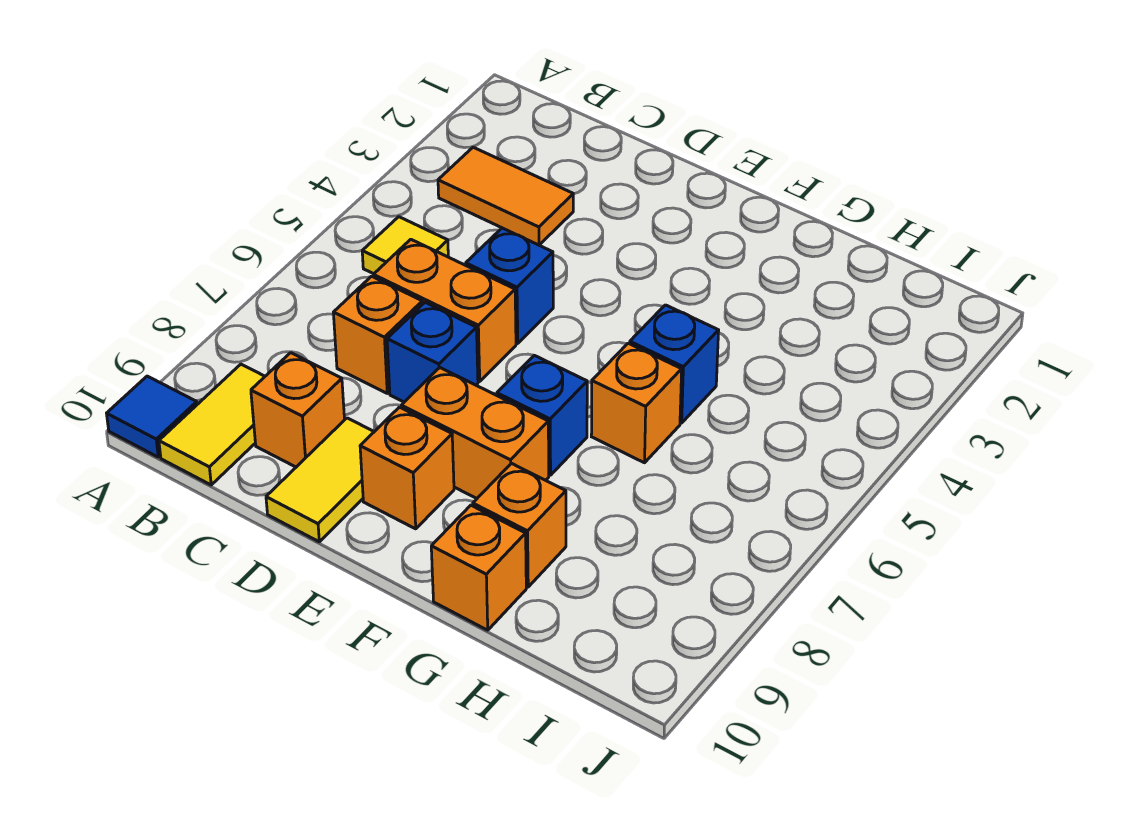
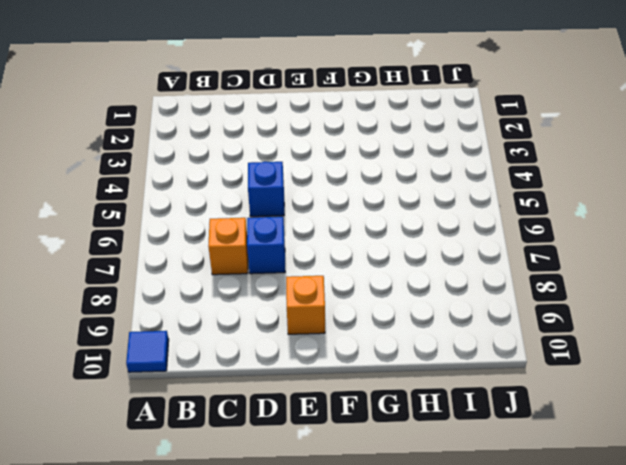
none -> orange tile B3:C3 level 1
none -> yellow tile B5 level 1
none -> yellow tile B9:B10 level 1

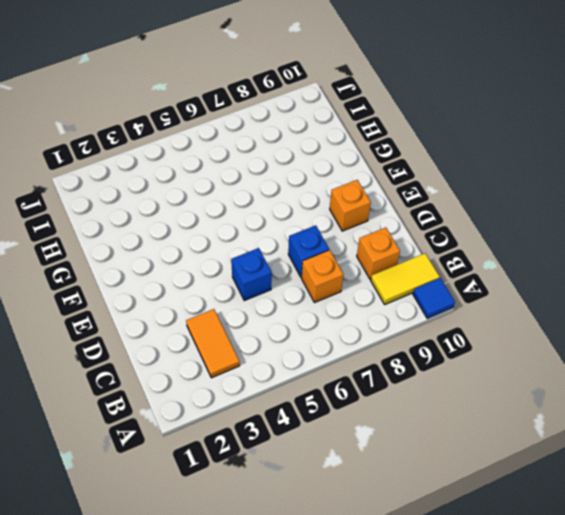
none -> yellow tile B5 level 1
none -> orange brick C6:D6 level 1
none -> yellow tile D9:D10 level 1

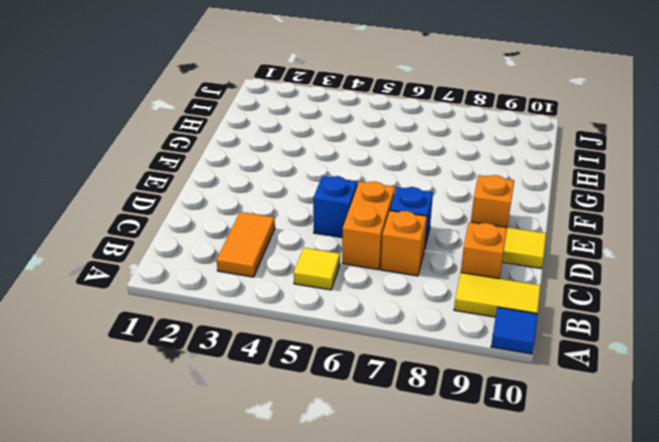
none -> orange brick E8:F8 level 1
none -> blue brick F7 level 1
none -> blue brick G5 level 1

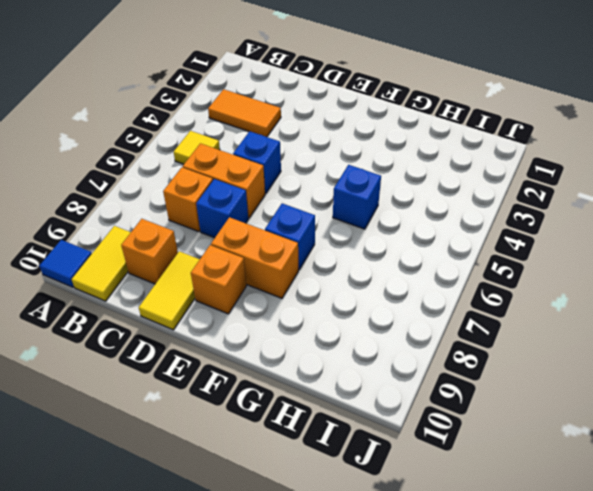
none -> orange brick G6 level 1
none -> orange brick G9 level 1
none -> orange brick G10 level 1

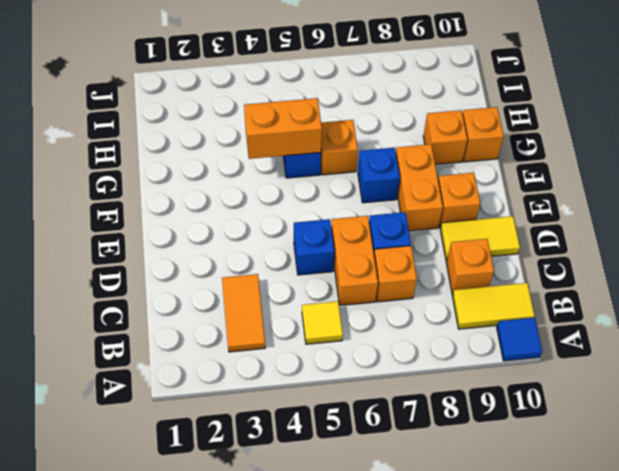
orange brick G4:G5 level 2 -> none

